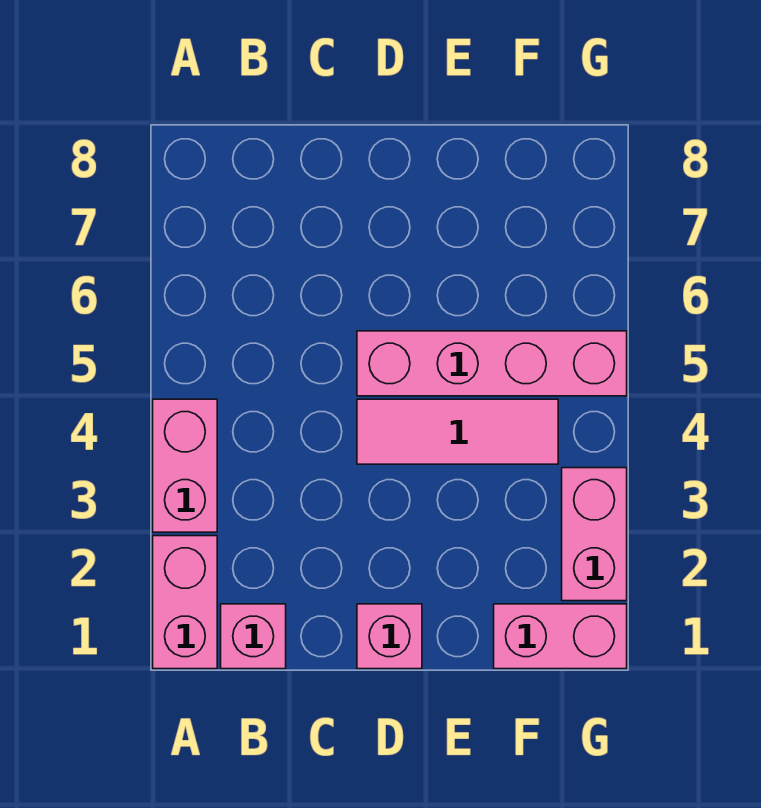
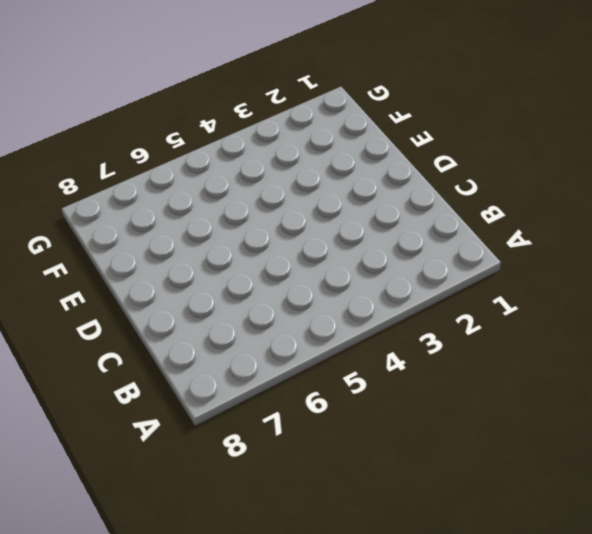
none -> pink brick A1:A2 level 1
none -> pink brick A3:A4 level 1

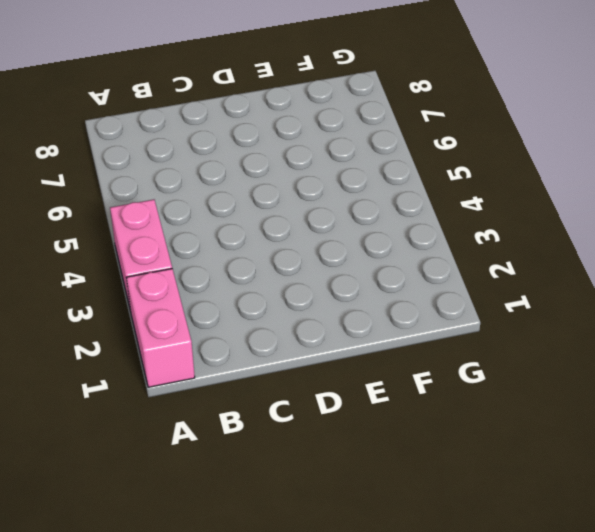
none -> pink brick B1 level 1
none -> pink brick D1 level 1

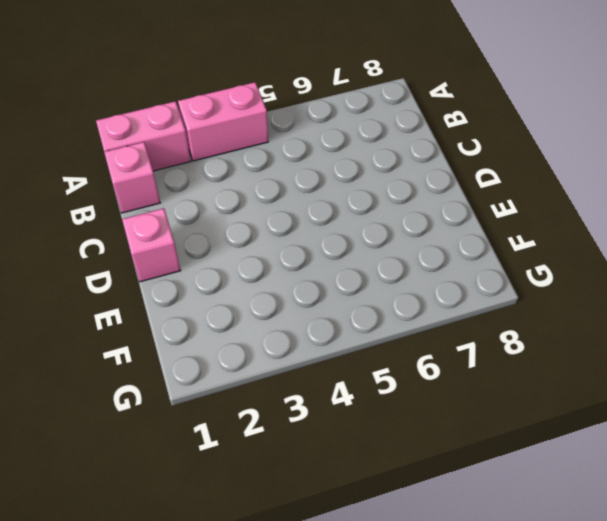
none -> pink tile D4:F4 level 1
none -> pink brick D5:G5 level 1

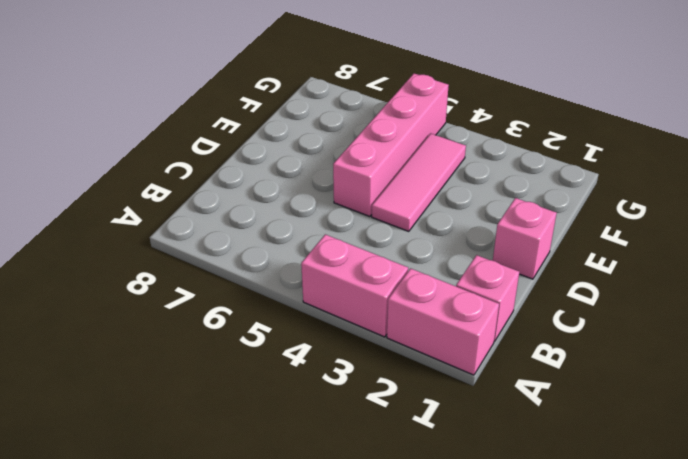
none -> pink brick F1:G1 level 1
none -> pink brick G2:G3 level 1

